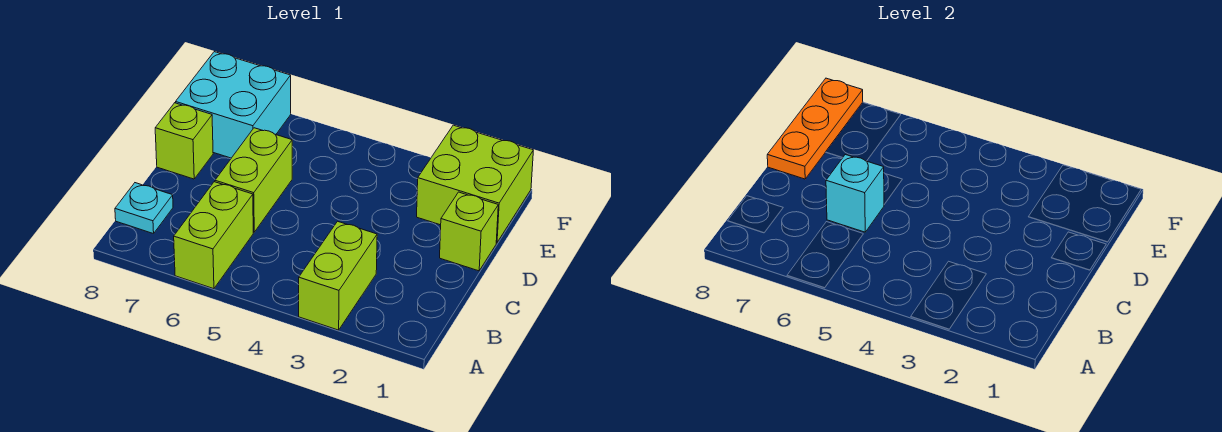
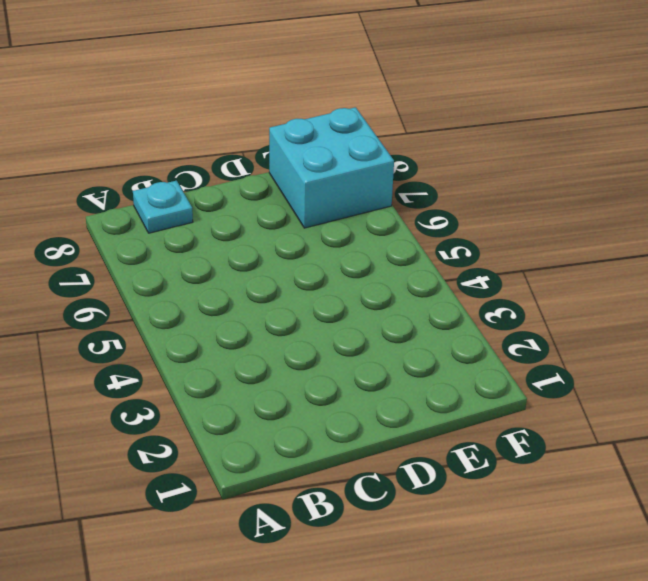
none -> lime brick A3:B3 level 1
none -> lime brick A6:B6 level 1

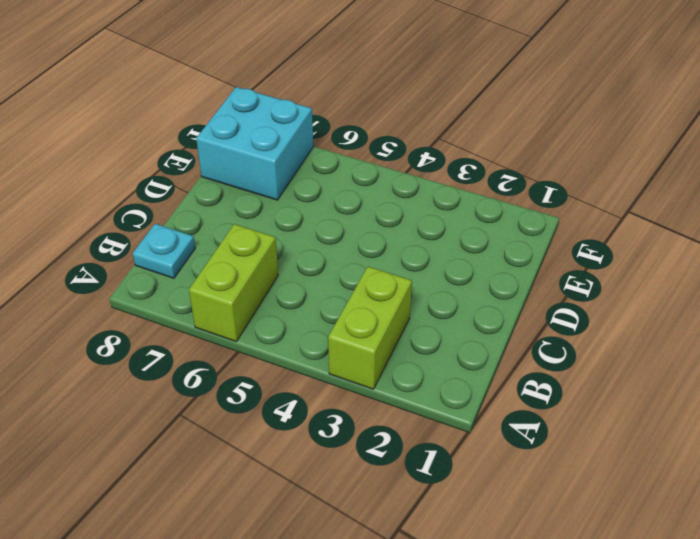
none -> lime brick C6:D6 level 1
none -> lime brick D1 level 1

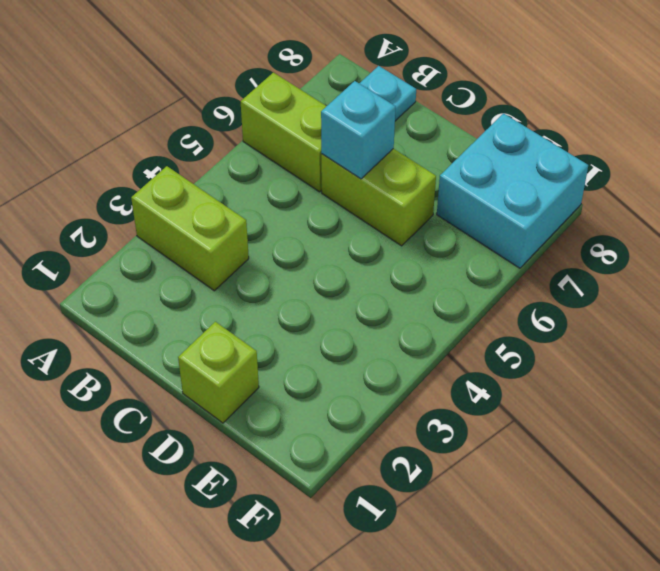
none -> lime brick D8 level 1
none -> lime brick E1:F2 level 1

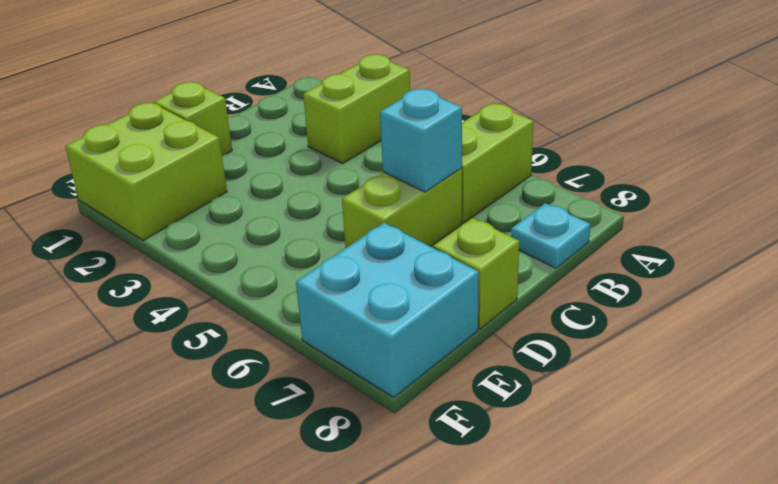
none -> orange plate D8:F8 level 2

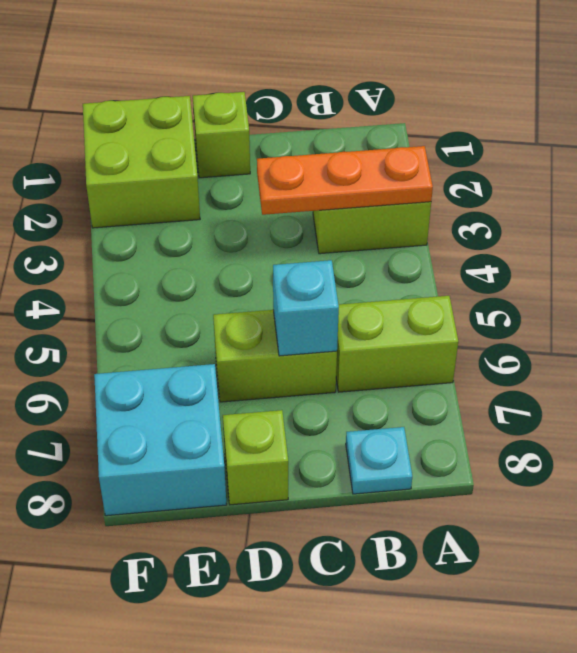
orange plate A3:C3 level 2 -> orange plate D8:F8 level 2

